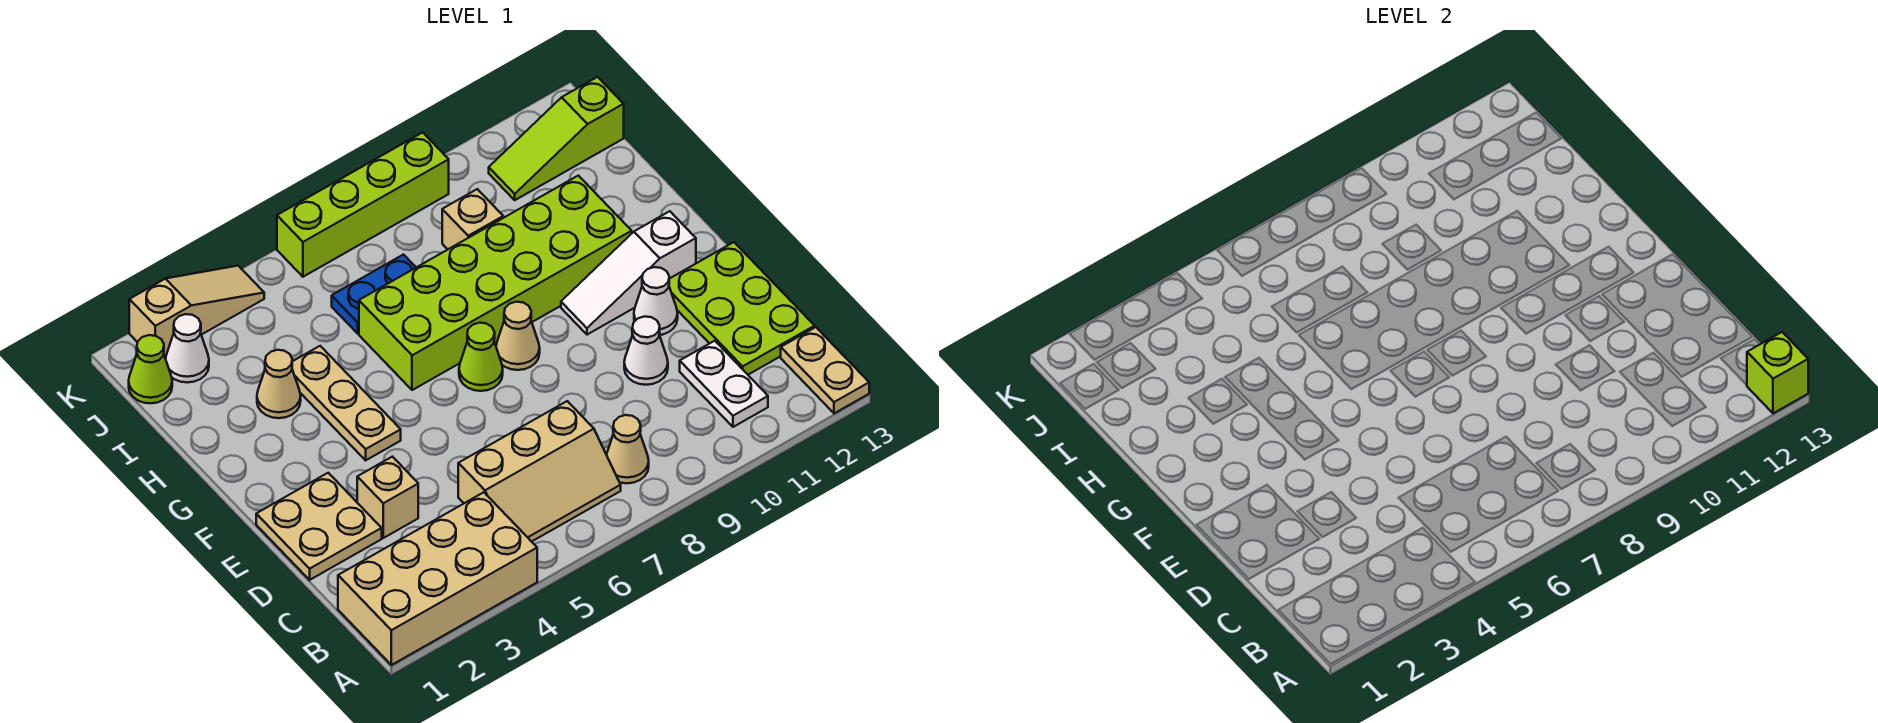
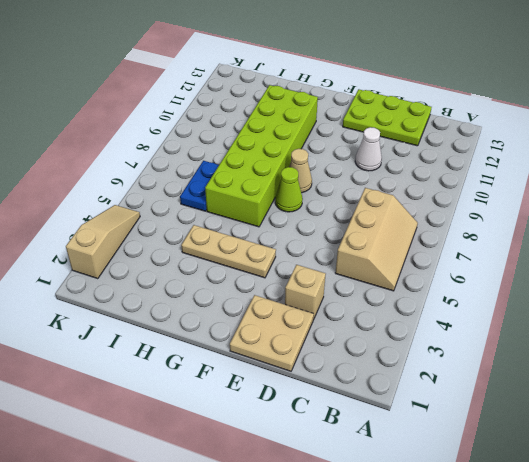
none -> tan brick A1:B4 level 1
none -> tan plate A13:B13 level 1
none -> tan cone B8 level 1

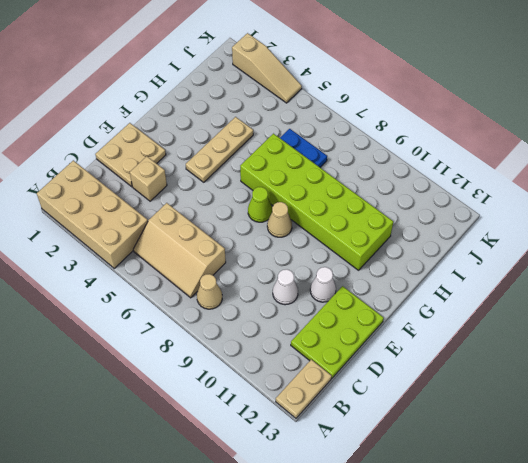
none -> white plate B11:C11 level 1
none -> white slope F10:F12 level 1 top 12
none -> tan cone H3 level 1

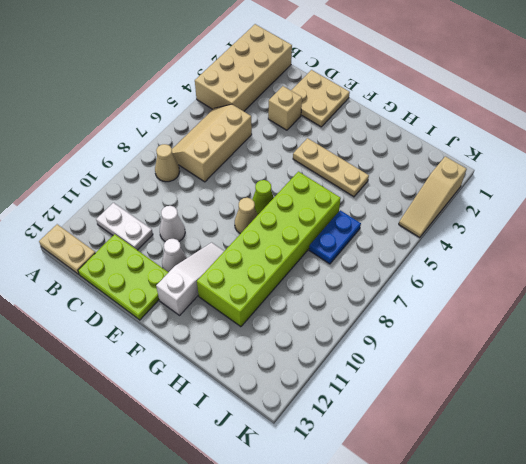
none -> tan cone H3 level 1
none -> tan brick I9 level 1
none -> lime cone J1 level 1

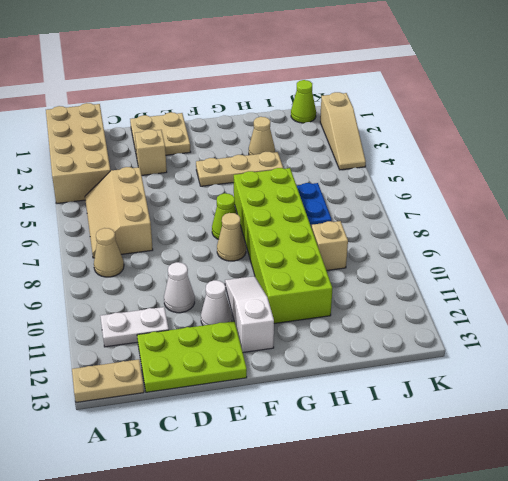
none -> white cone J2 level 1
none -> lime slope J11:J13 level 1 top 13
none -> lime brick K6:K9 level 1

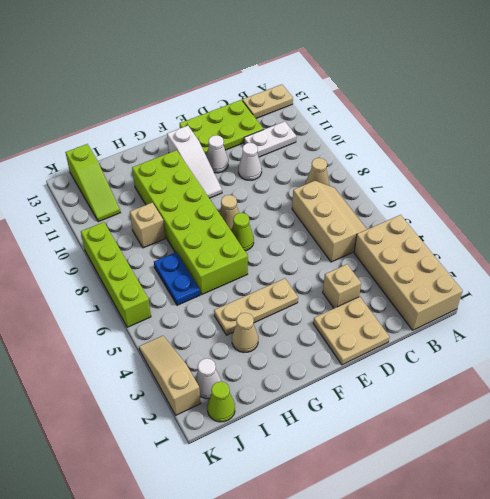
none -> lime brick A13 level 2

